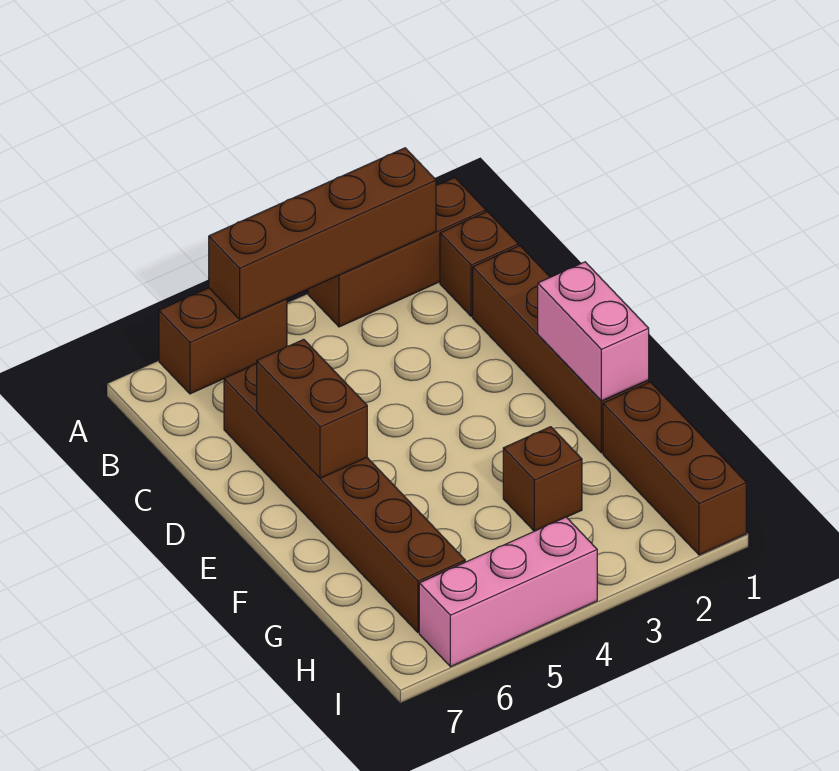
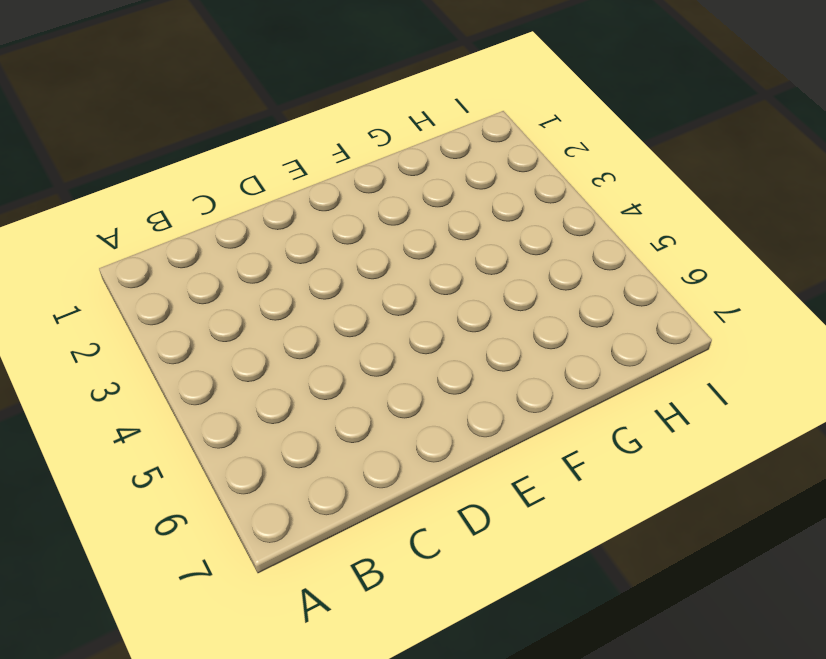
none -> brown brick A1:A3 level 1
none -> brown brick A5:A6 level 1

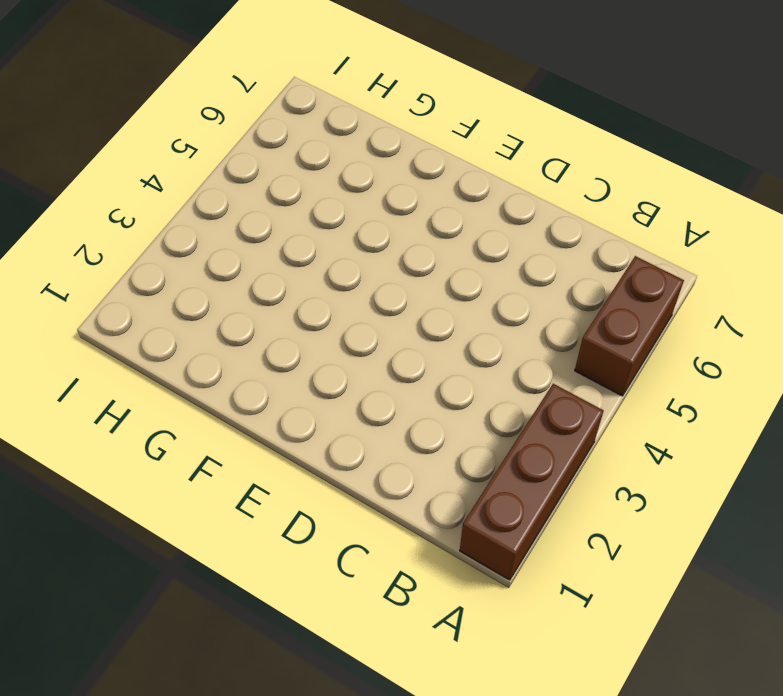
none -> brown brick B1 level 1
none -> brown brick C1:F1 level 1

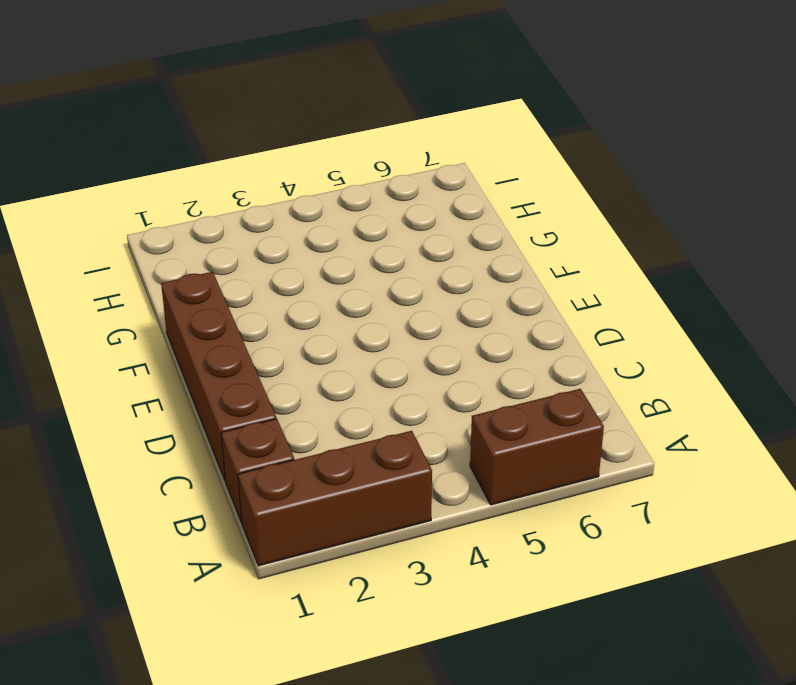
none -> brown brick C6:H6 level 1
none -> brown brick G1:I1 level 1

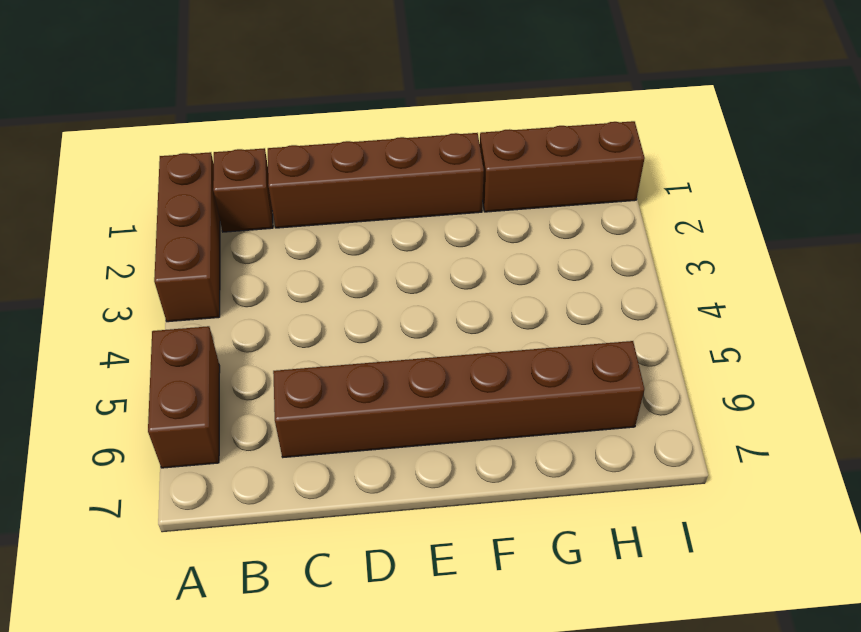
none -> brown brick G3 level 1
none -> pink brick I4:I6 level 1

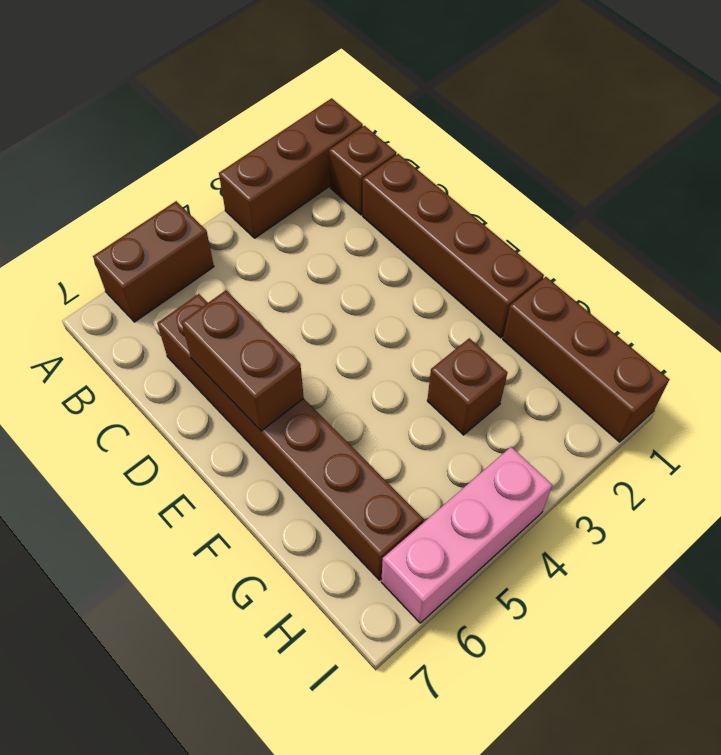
none -> brown brick A2:A5 level 2
none -> pink brick E1:F1 level 2

